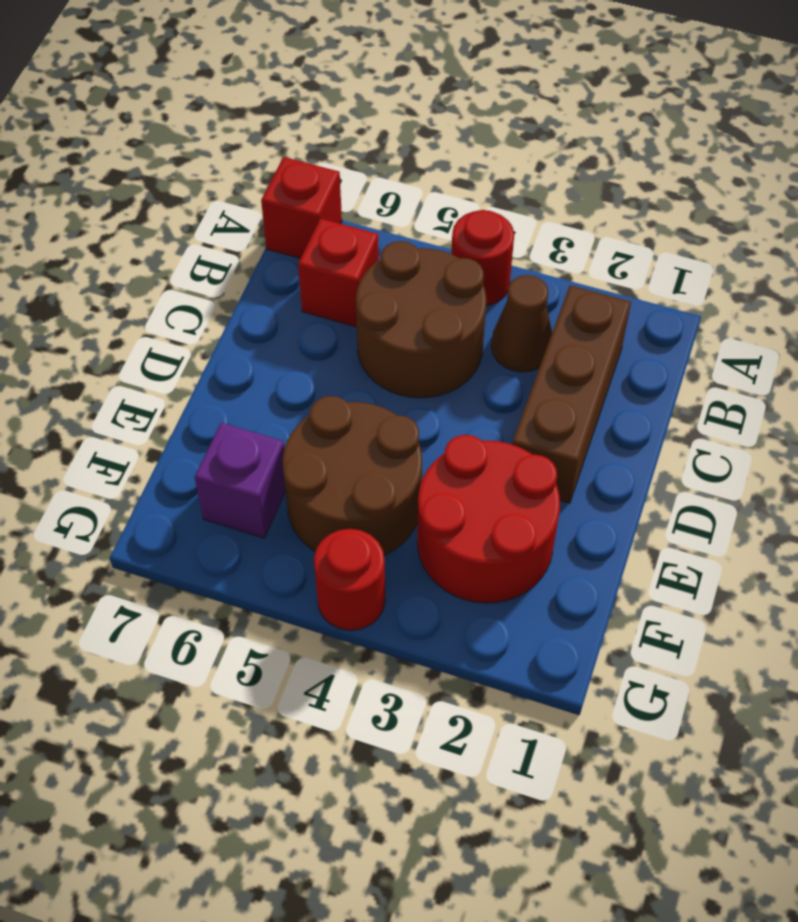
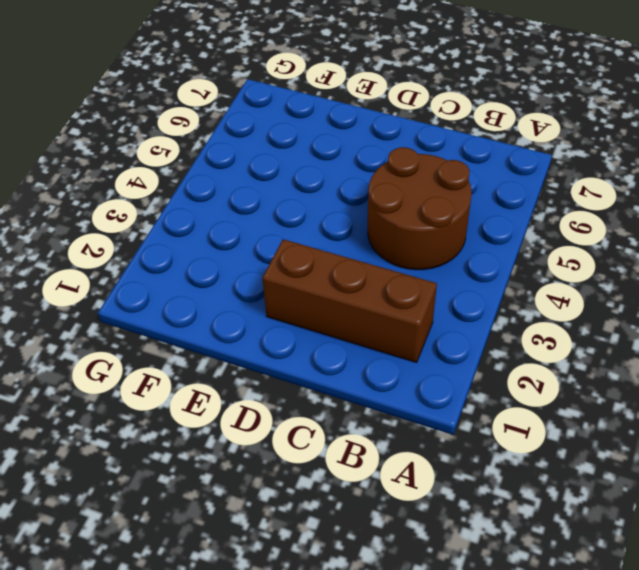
none -> red round brick A4 level 1
none -> red brick A7 level 1

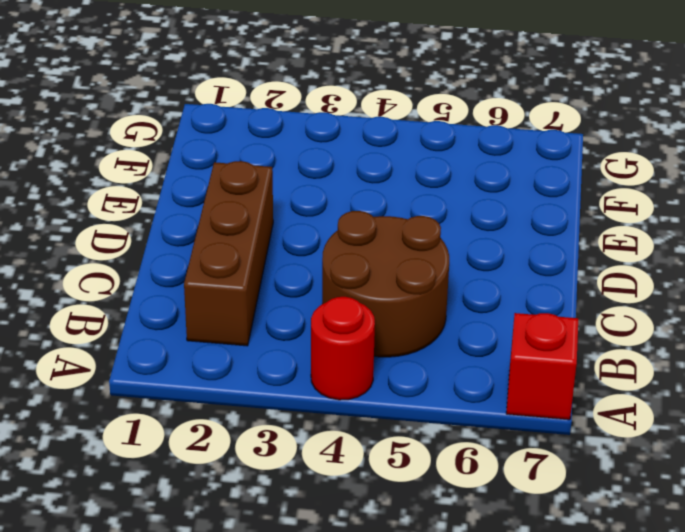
none -> brown cone B3 level 1
none -> red brick B6 level 1

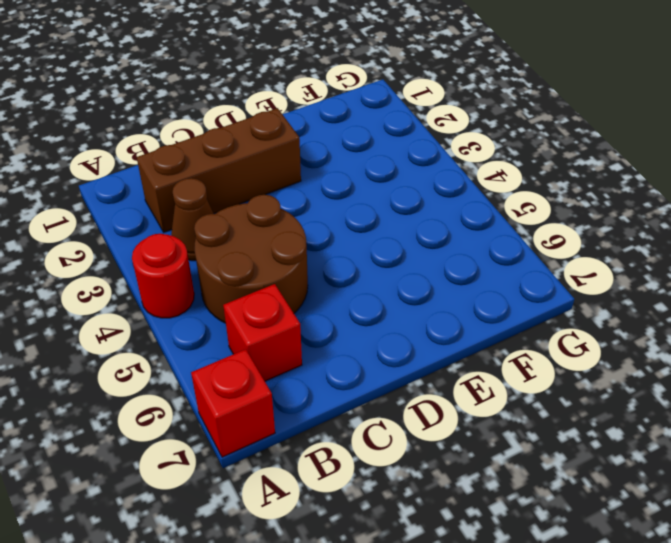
none -> red round brick E2:F3 level 1
none -> brown round brick E4:F5 level 1

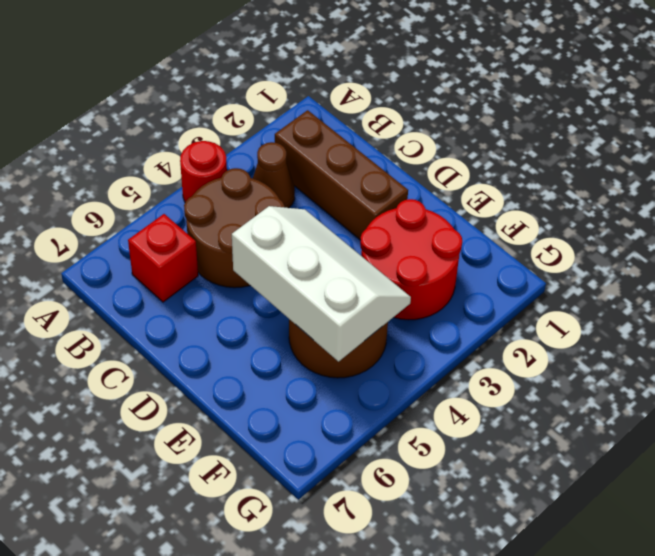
white slope D4:F5 level 2 top 5 -> none
none -> red brick A7 level 1
none -> purple brick F6 level 1

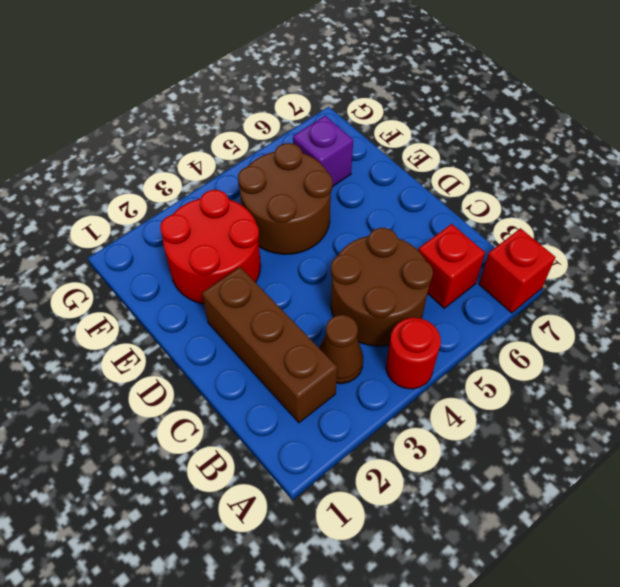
none -> red round brick G4 level 1

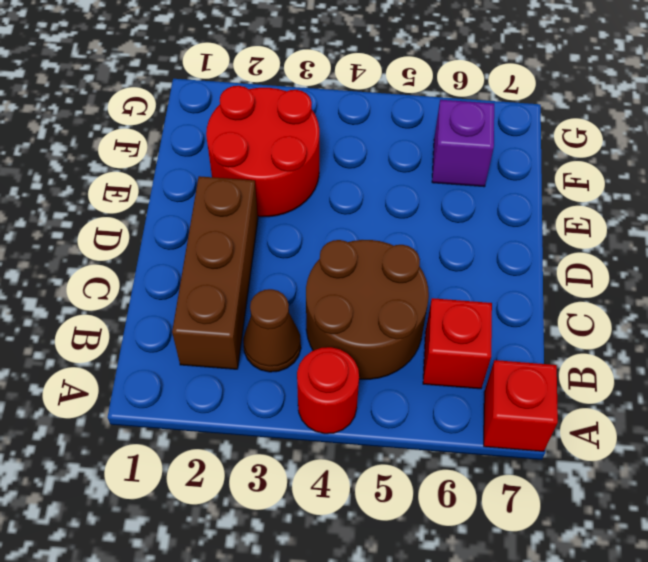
none -> brown round brick E4:F5 level 1
none -> red round brick G4 level 1

